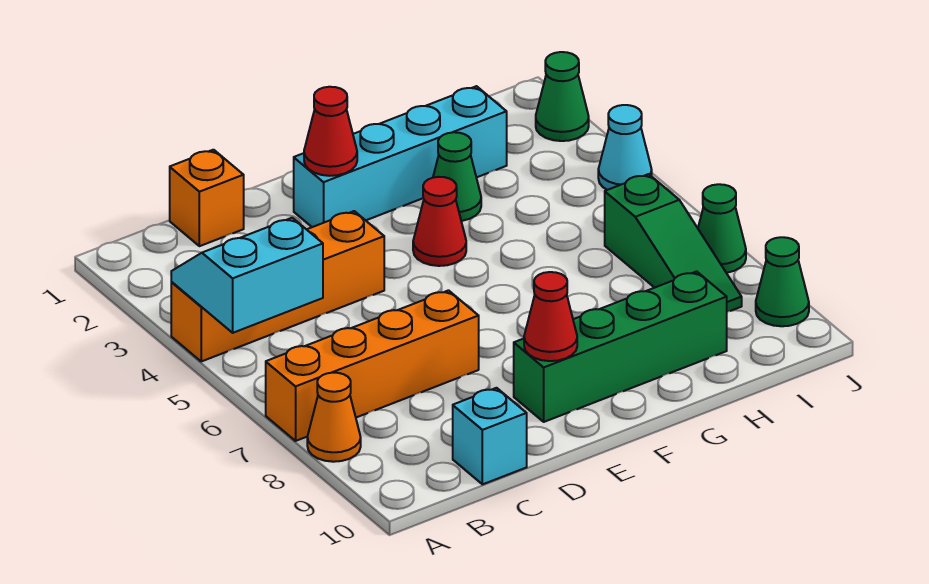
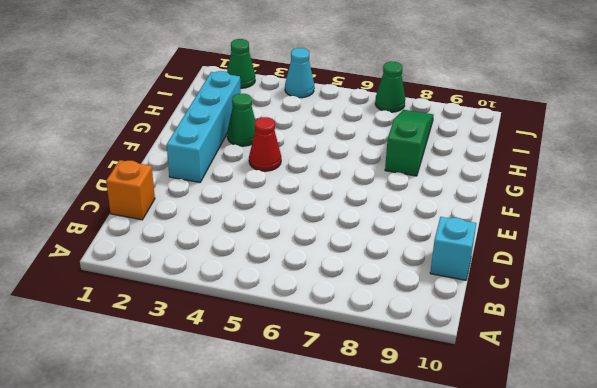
green slope G8:I8 level 1 top G -> green slope I6:I8 level 1 top 6
none -> orange brick A4:D4 level 1
none -> orange brick A7:D7 level 1
none -> orange cone A8 level 1

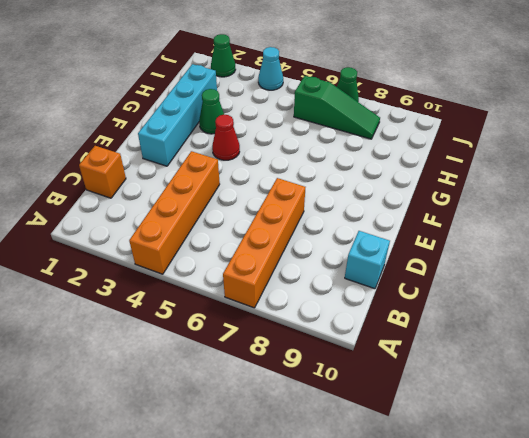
none -> orange cone A8 level 1
none -> green brick E9:H9 level 1
none -> green cone J9 level 1

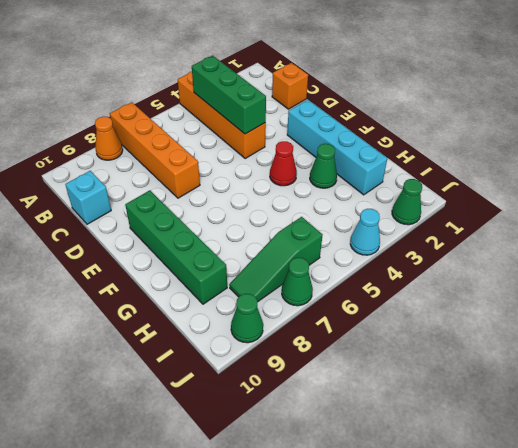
green brick B4:D4 level 2 -> cyan slope A4:B5 level 2 top 5
none -> red cone E2 level 2
none -> red cone E9 level 2

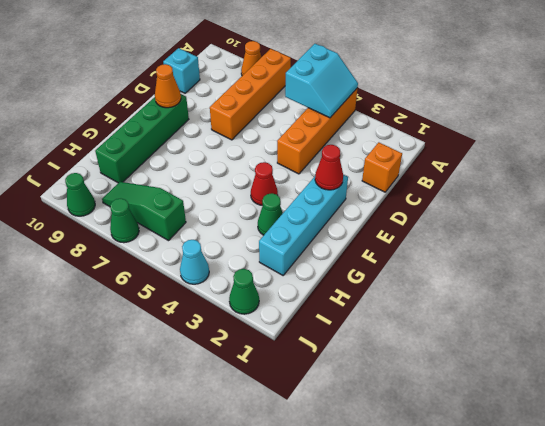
orange cone E9 level 2 -> red cone E9 level 2

